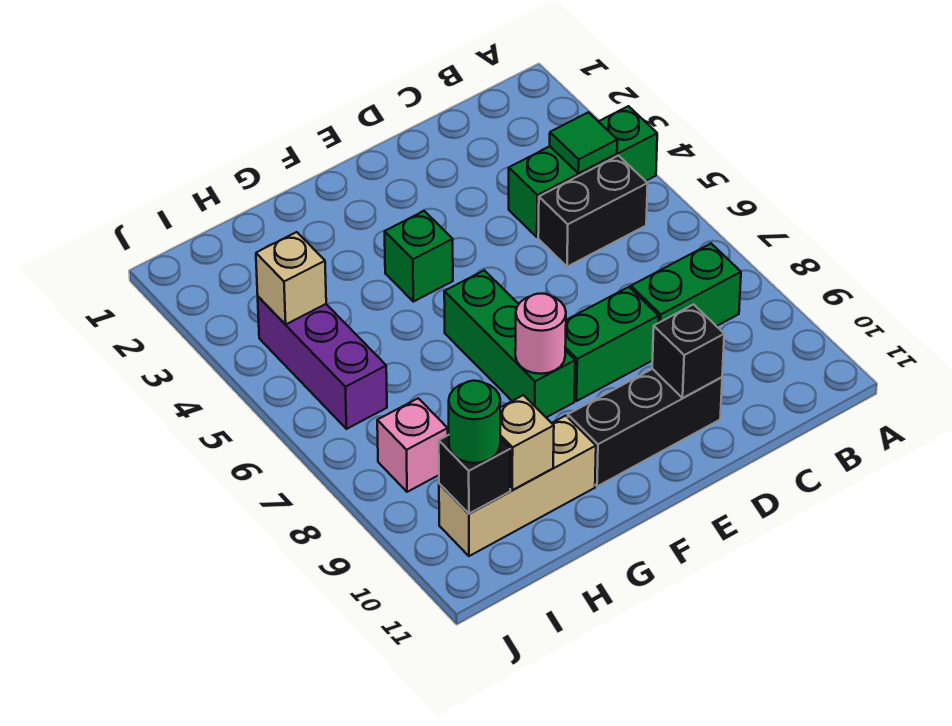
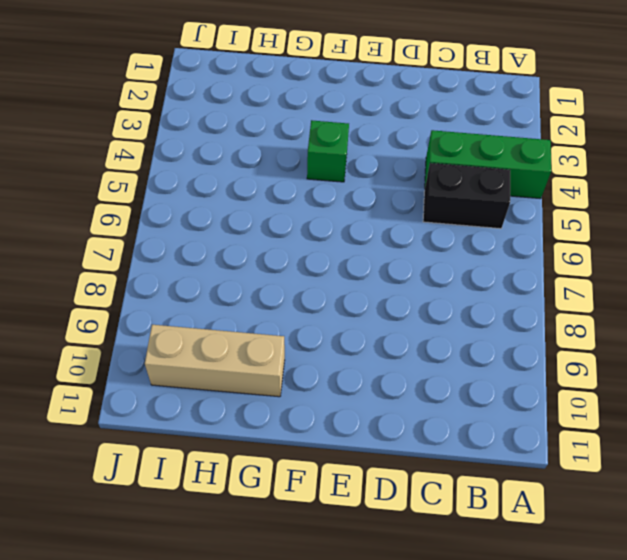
none -> green brick B8:C8 level 1
none -> green brick D8:E8 level 1
none -> black brick D10:F10 level 1

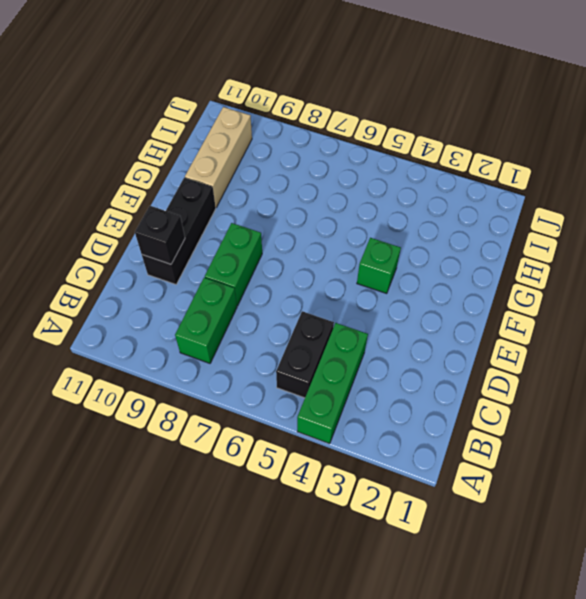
none -> green brick F6:F8 level 1
none -> purple brick I4:I6 level 1
none -> pink brick I8 level 1

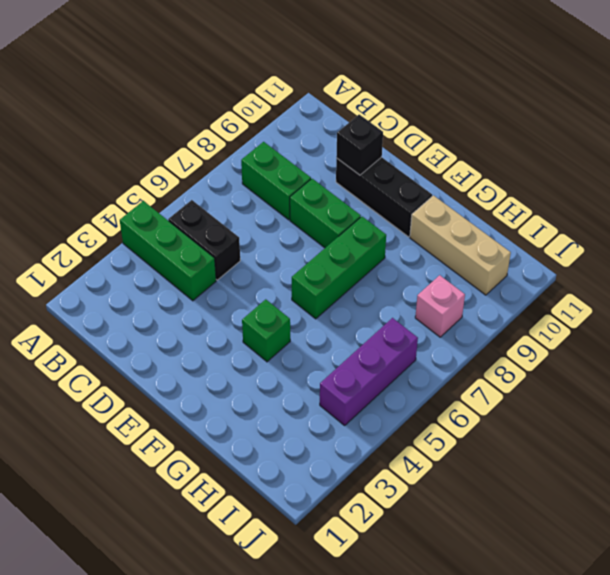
none -> green tile B4 level 2
none -> pink round brick F8 level 2
none -> tan brick H10 level 2

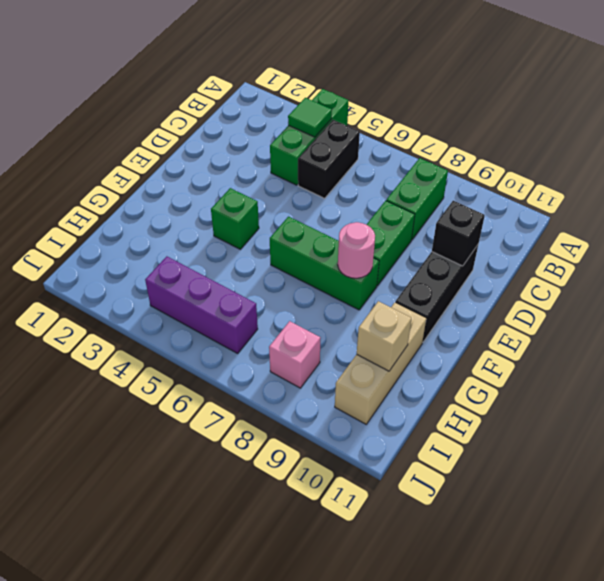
none -> tan brick I4 level 2
none -> black brick I10 level 2
none -> green round brick I10 level 3

